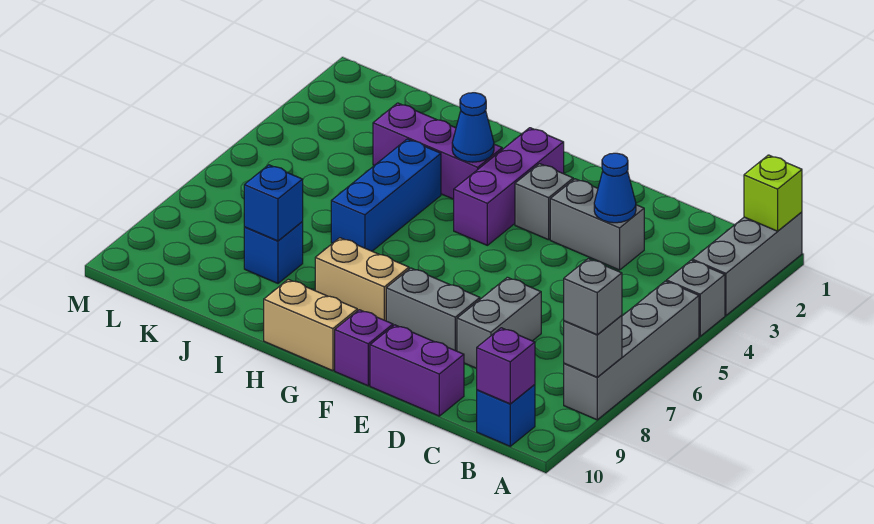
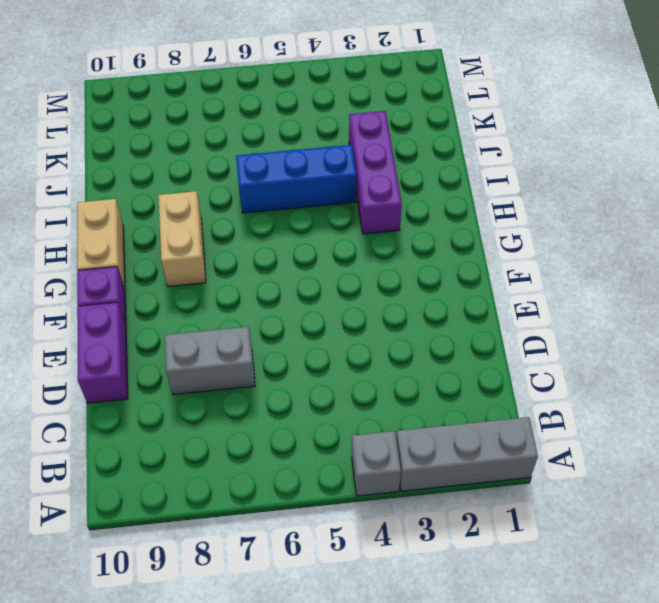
none -> grey brick A5:A8 level 1
none -> blue brick B10 level 1
none -> grey brick D3:E3 level 1

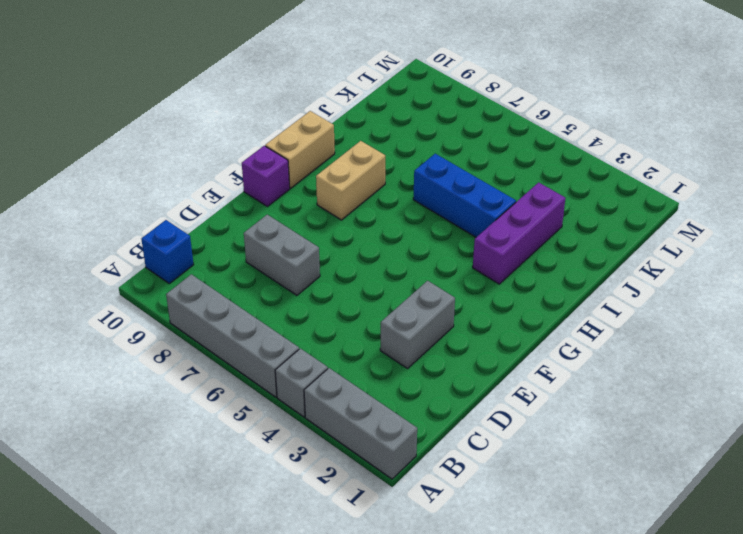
none -> purple brick D10:E10 level 1
none -> grey brick E8:F8 level 1
none -> grey brick F3 level 1

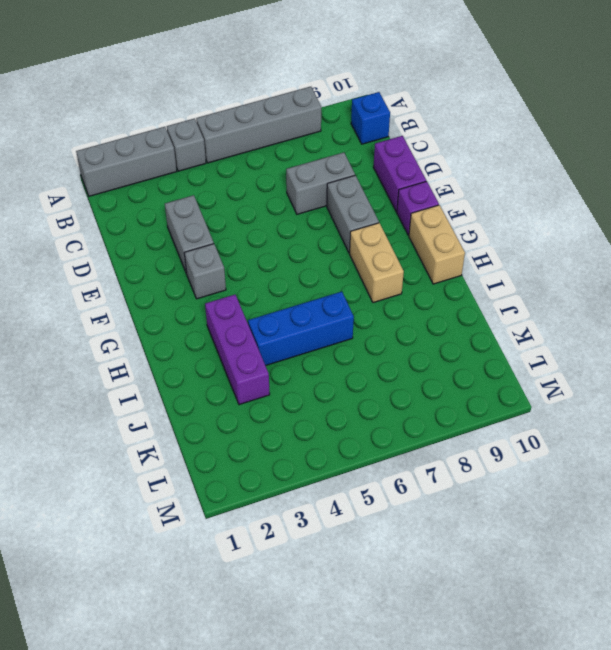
none -> purple brick G2:G4 level 1
none -> blue brick J8 level 1
none -> lime brick A1 level 2

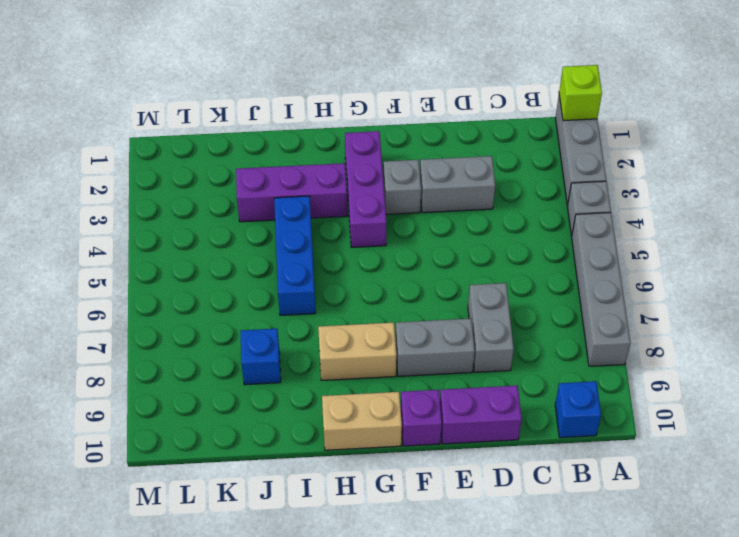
none -> grey brick A8 level 2
none -> purple brick B10 level 2
none -> blue cone D3 level 2

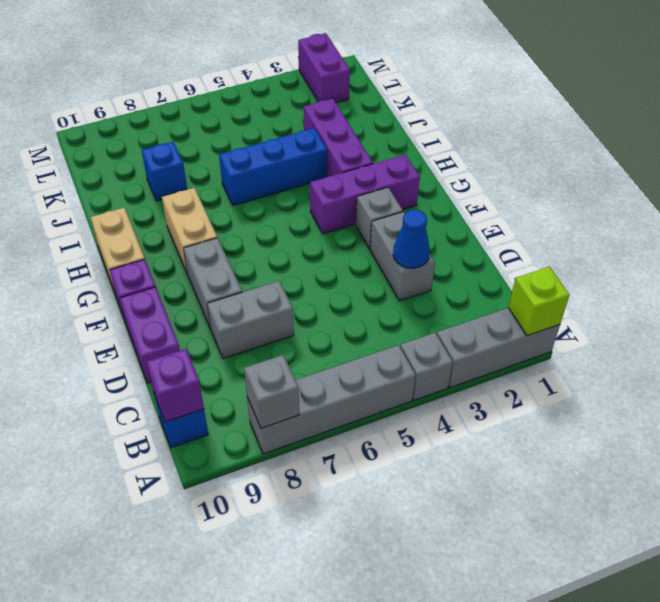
purple brick L2:M2 level 1 -> none
none -> blue cone H3 level 2
none -> blue brick J8 level 2
none -> grey brick A8 level 3

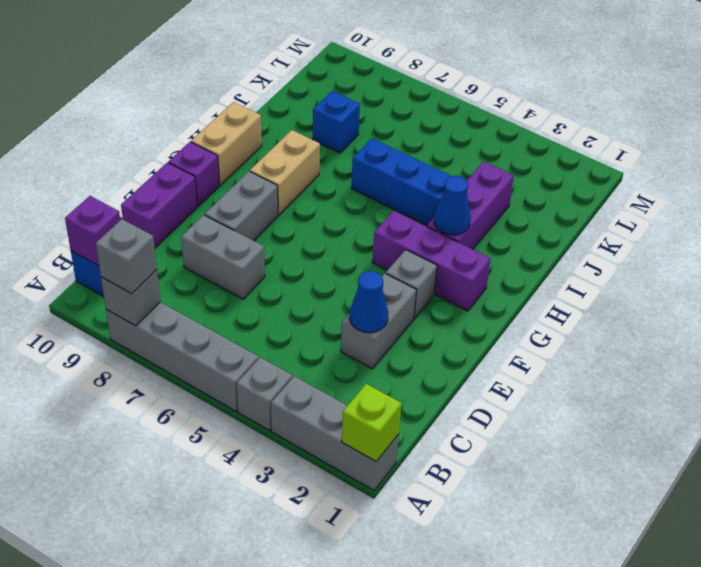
none -> blue brick J8 level 2

